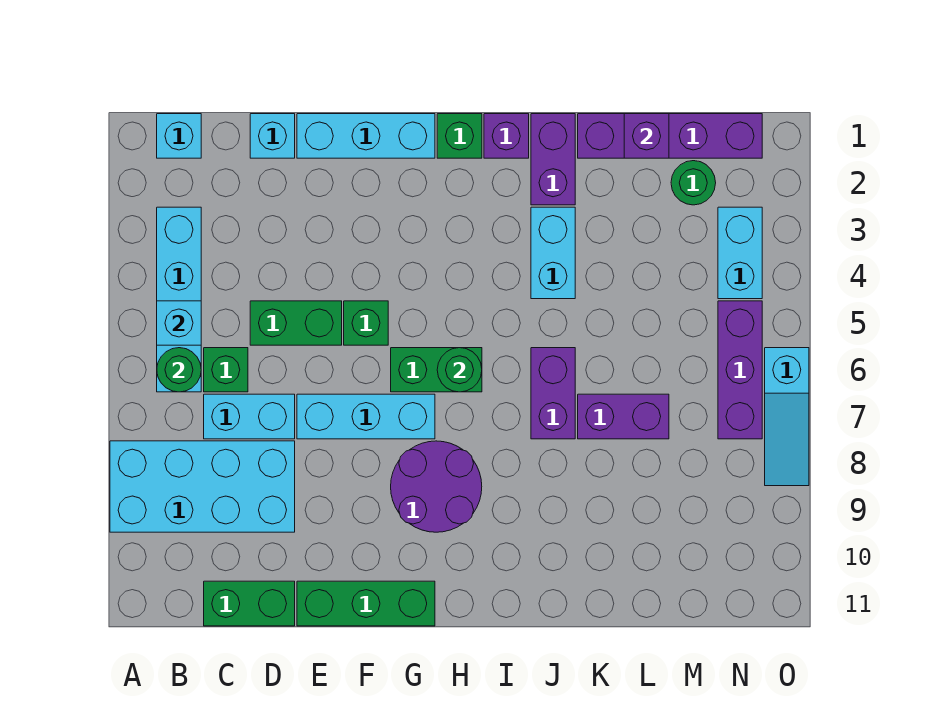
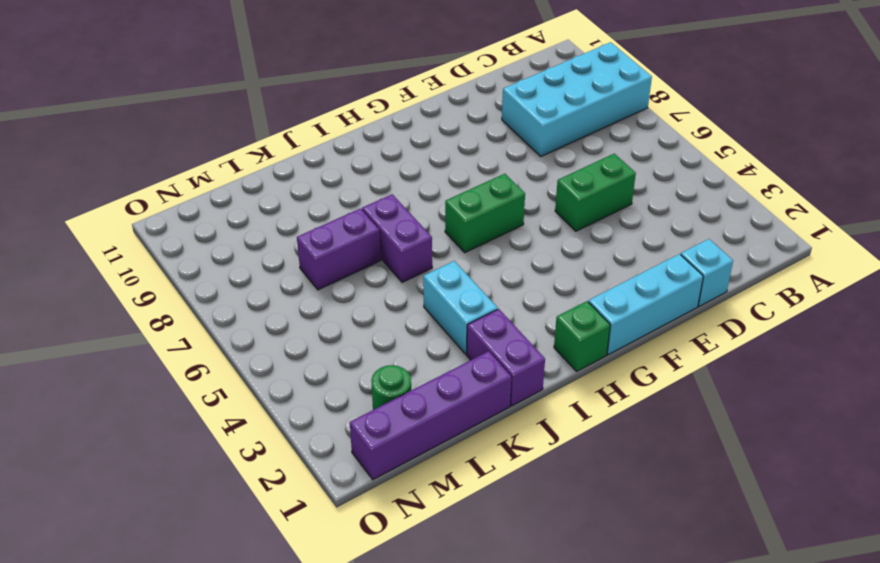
none -> cyan brick B1 level 1
none -> cyan brick B3:B6 level 1
none -> green brick C6 level 1

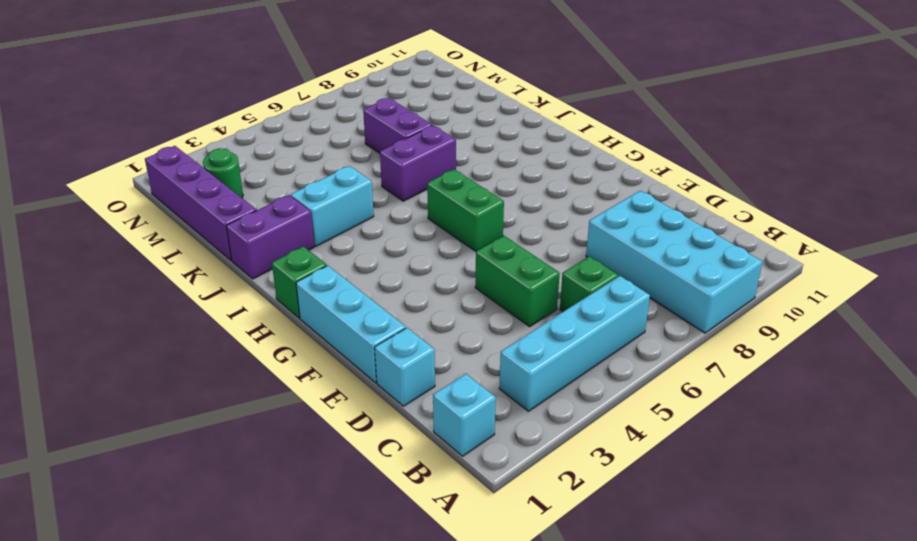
none -> cyan brick C7:D7 level 1
none -> green brick C11:D11 level 1
none -> cyan brick E7:G7 level 1

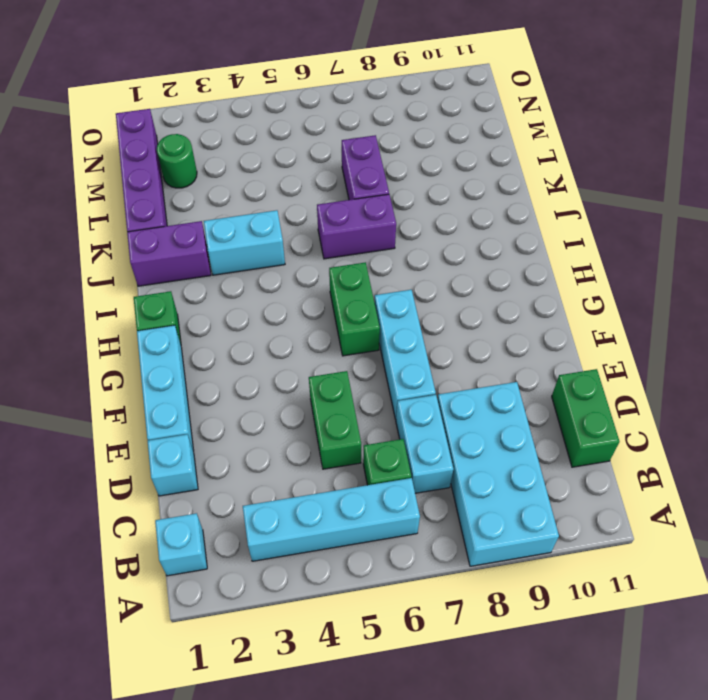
none -> green brick E11:G11 level 1
none -> green brick F5 level 1
none -> purple round brick G8:H9 level 1

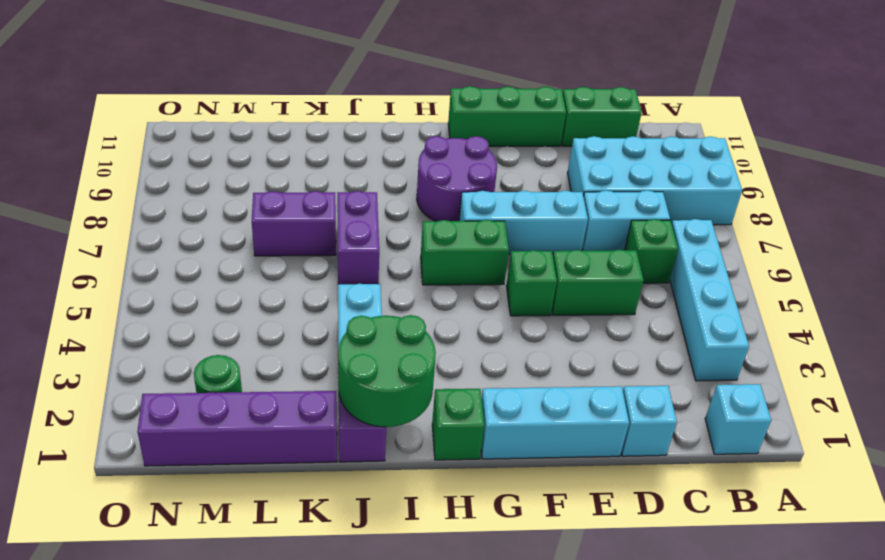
green round brick I1:J2 level 2 -> none
none -> purple brick I1 level 1
none -> cyan brick N3:N4 level 1
none -> purple brick N5:N7 level 1

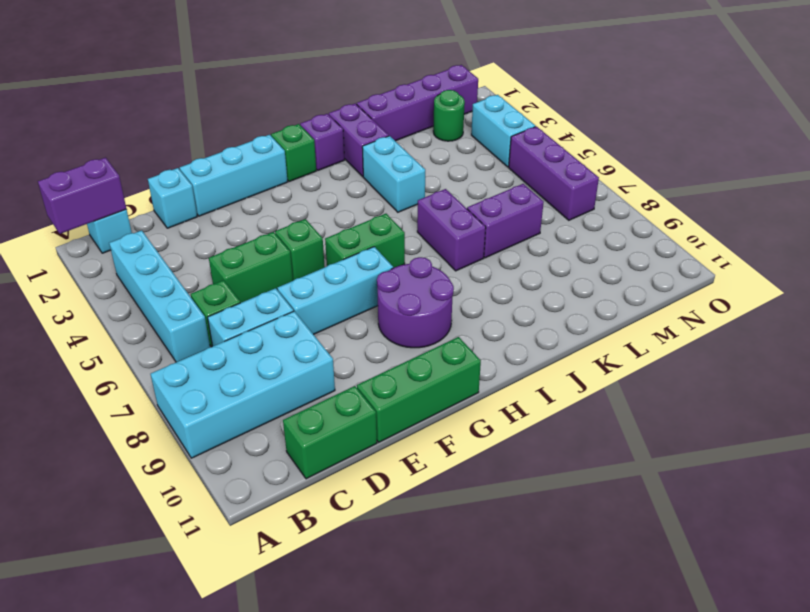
purple brick A1:B1 level 2 -> none
none -> cyan slope O6:O8 level 1 top 6
none -> cyan brick B5 level 2
none -> green round brick B6 level 2

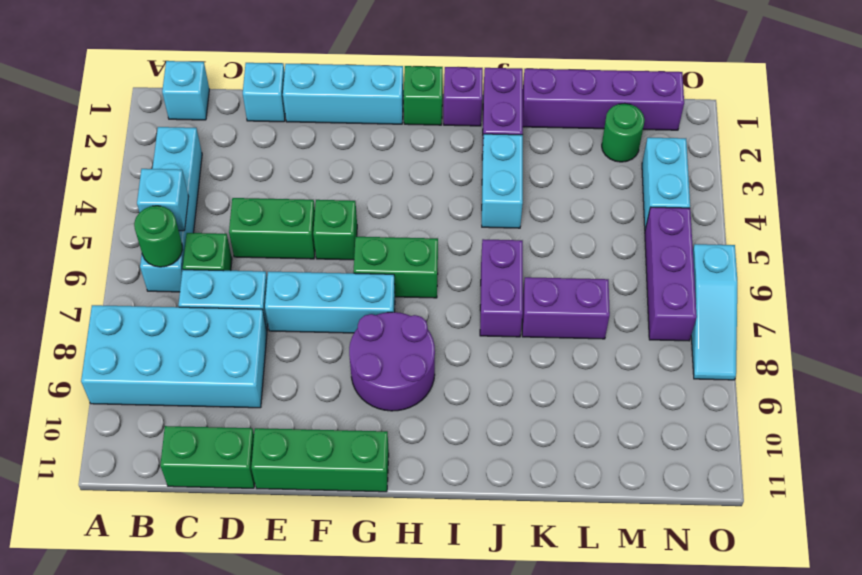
none -> green round brick H6 level 2
none -> purple brick L1 level 2

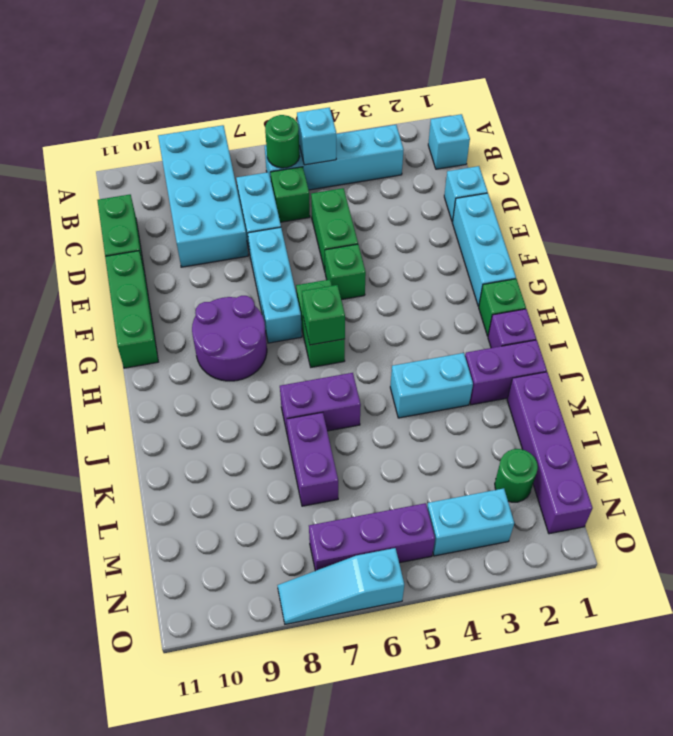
green brick H6 level 2 -> green round brick H6 level 2
none -> purple brick L1 level 2

